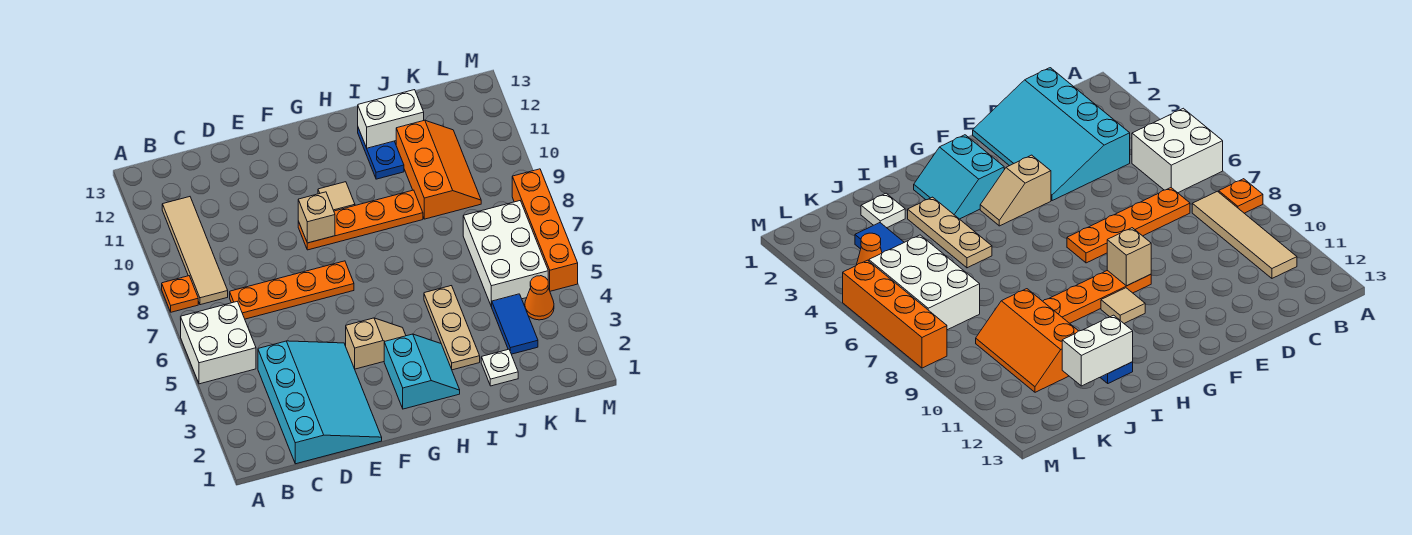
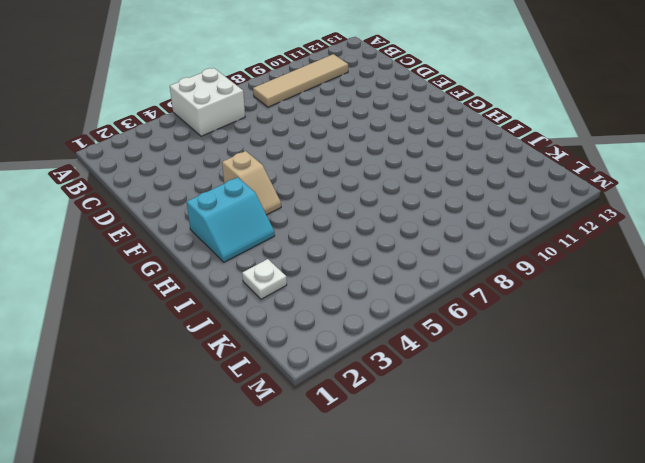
none -> orange plate A8 level 1
none -> cyan slope C1:E4 level 1 top C
none -> orange plate C7:F7 level 1

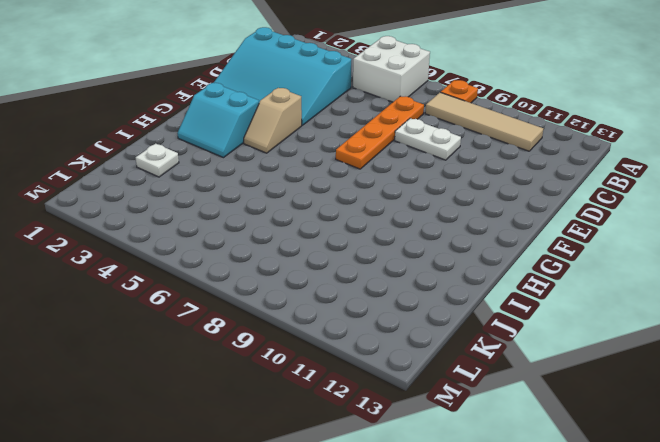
white plate D8:D9 level 1 -> none
none -> orange plate F9:I9 level 1
none -> tan tile G10 level 1
none -> tan plate I3:I5 level 1

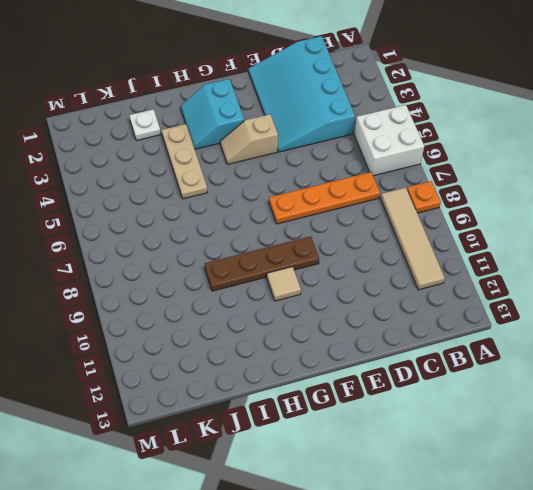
brown plate F9:I9 level 1 -> orange plate F9:I9 level 1
none -> blue plate I11:I12 level 1
none -> orange slope J9:K11 level 1 top J
none -> blue tile K3:K4 level 1

